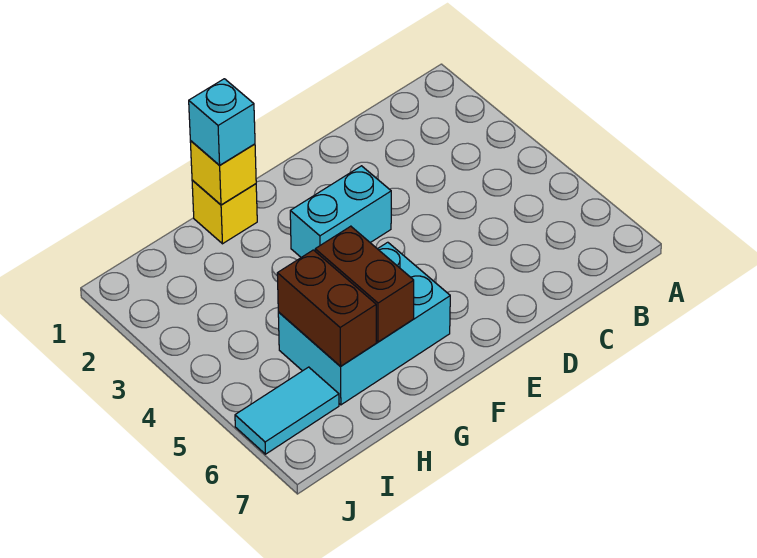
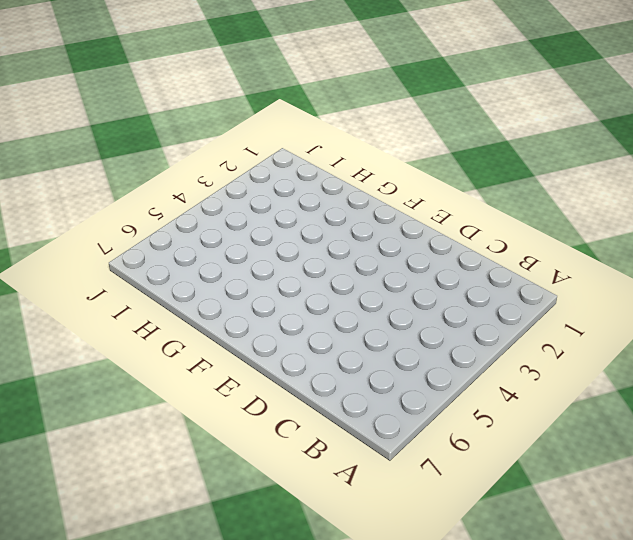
none -> cyan brick E3:F3 level 1
none -> cyan brick F5:H6 level 1

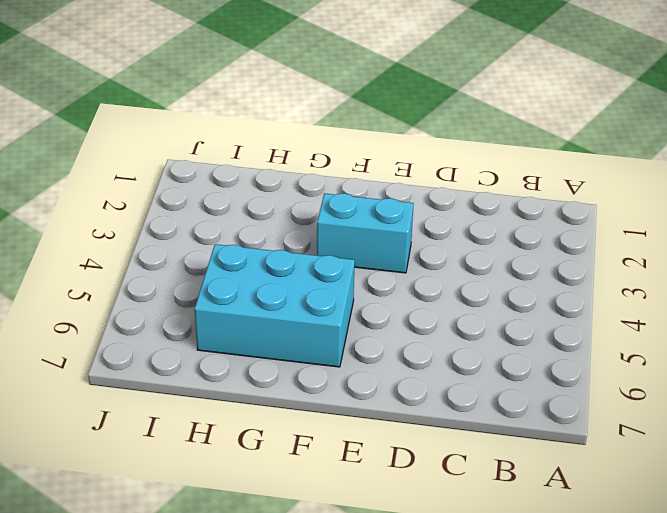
none -> yellow brick G1 level 1
none -> cyan tile I6:J6 level 1

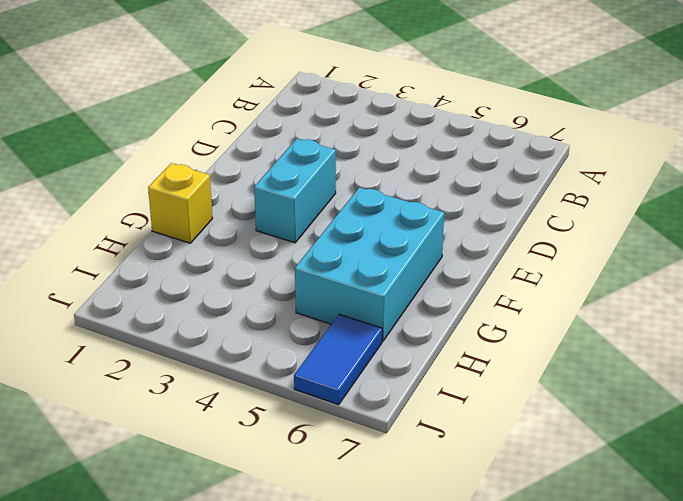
blue tile I6:J6 level 1 -> cyan tile I6:J6 level 1
none -> yellow brick G1 level 2
none -> brown brick G5:G6 level 2

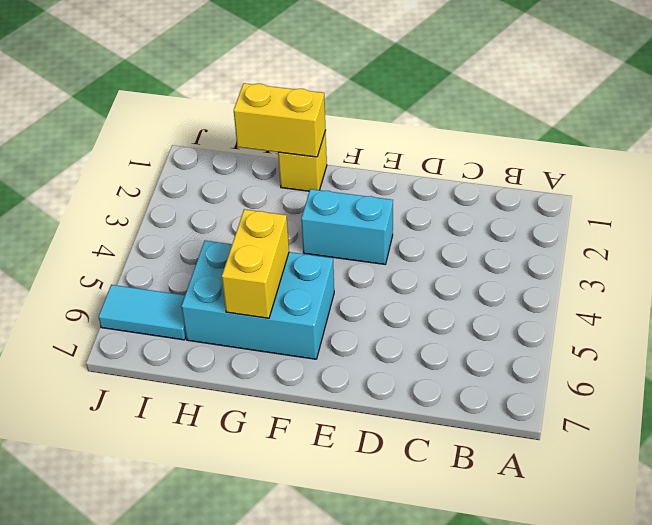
yellow brick G1:H1 level 2 -> yellow brick G1 level 2
yellow brick G5:G6 level 2 -> brown brick G5:G6 level 2
none -> brown brick H5:H6 level 2
none -> cyan brick G1 level 3

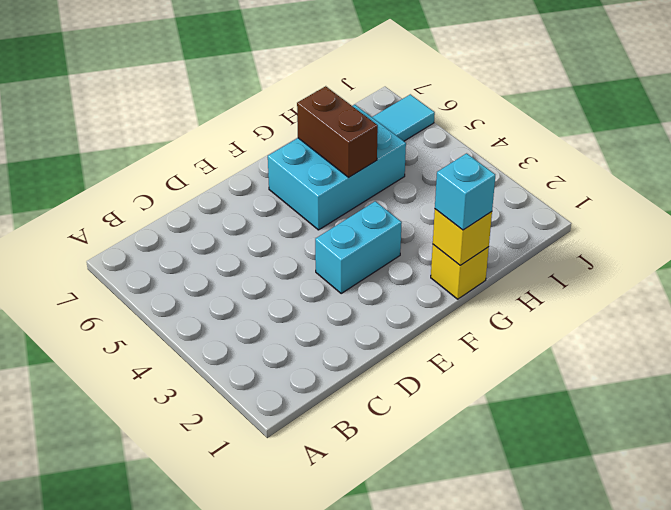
none -> brown brick H5:H6 level 2

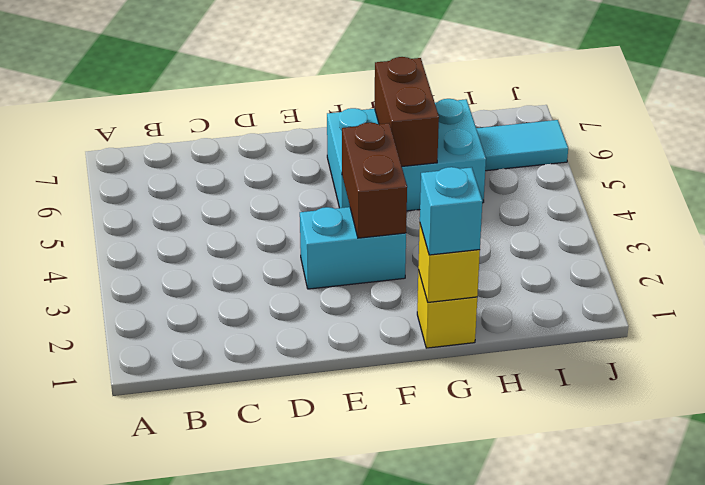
brown brick F3:F4 level 2 -> brown brick H5:H6 level 2

